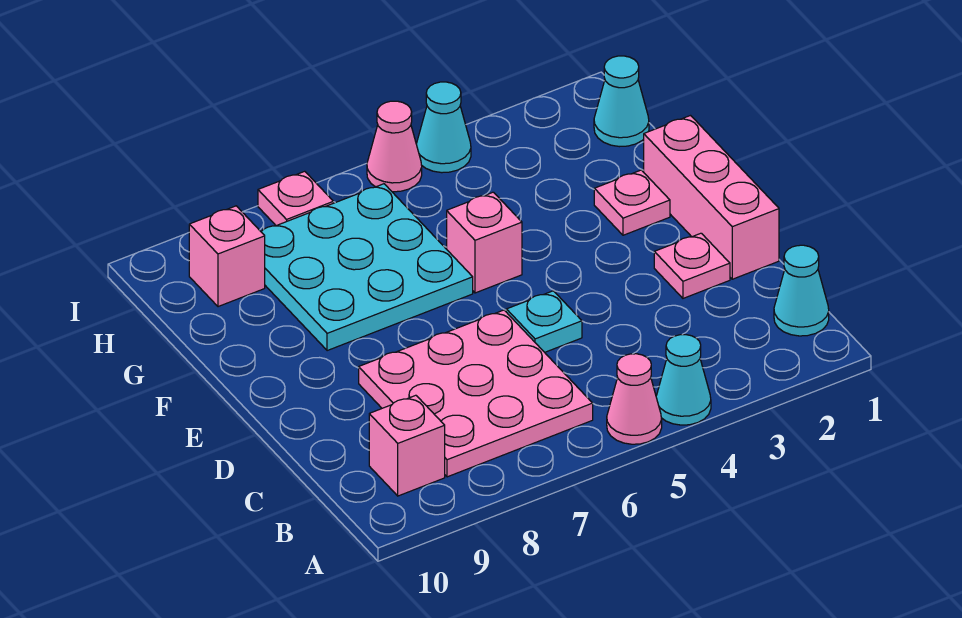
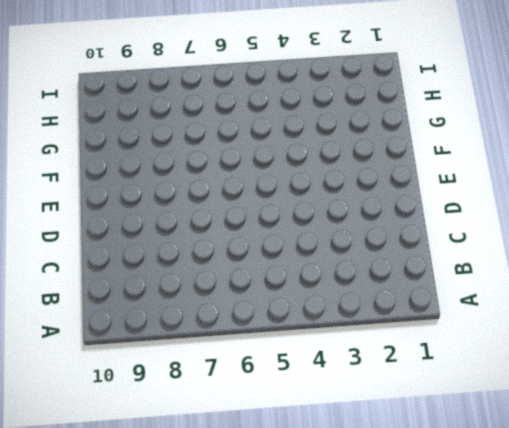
none -> cyan cone A4 level 1
none -> pink cone A5 level 1
none -> cyan cone B1 level 1

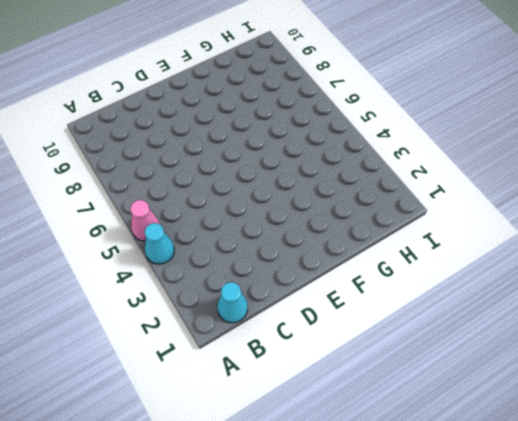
none -> pink plate B6:D8 level 1
none -> pink brick B9 level 1
none -> pink brick D1:F1 level 1

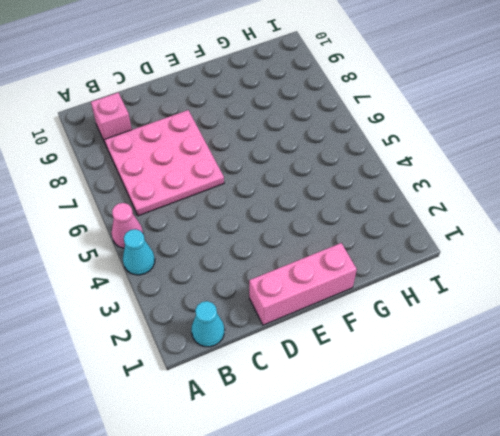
none -> pink plate D2 level 1
none -> cyan plate D5 level 1
none -> pink plate F2 level 1

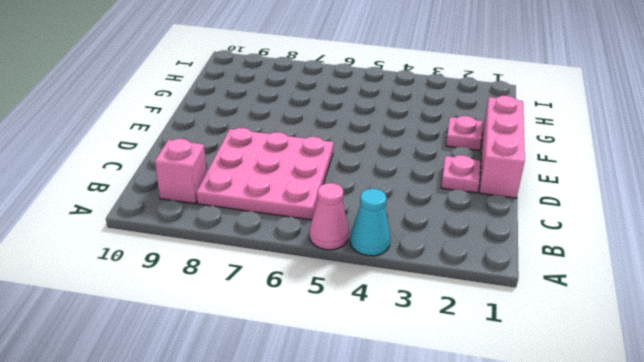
none -> cyan cone B1 level 1
none -> cyan plate D5 level 1
none -> pink brick F5 level 1

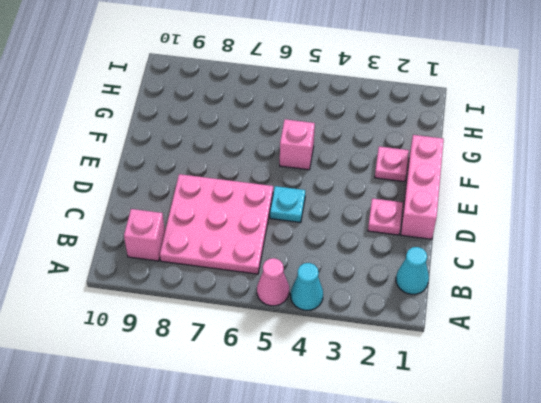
none -> cyan plate F6:H8 level 1
none -> cyan cone H1 level 1
none -> pink brick H9 level 1

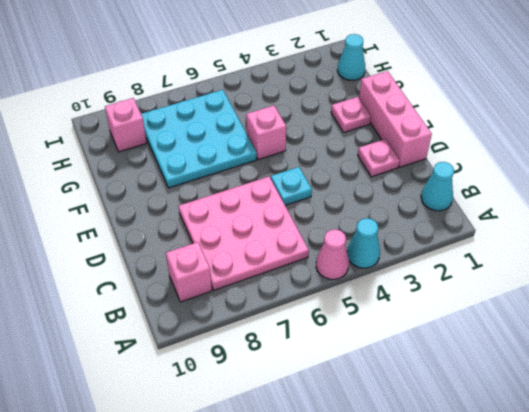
none -> cyan cone I4 level 1
none -> pink cone I5 level 1
none -> pink plate I7 level 1

